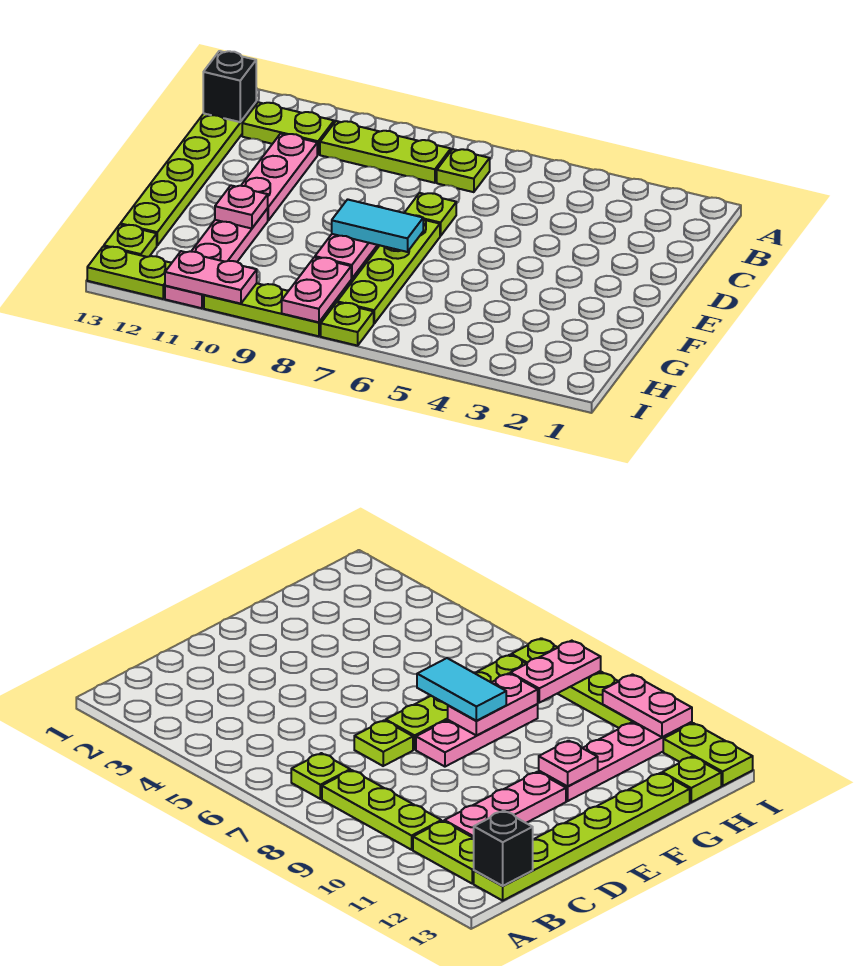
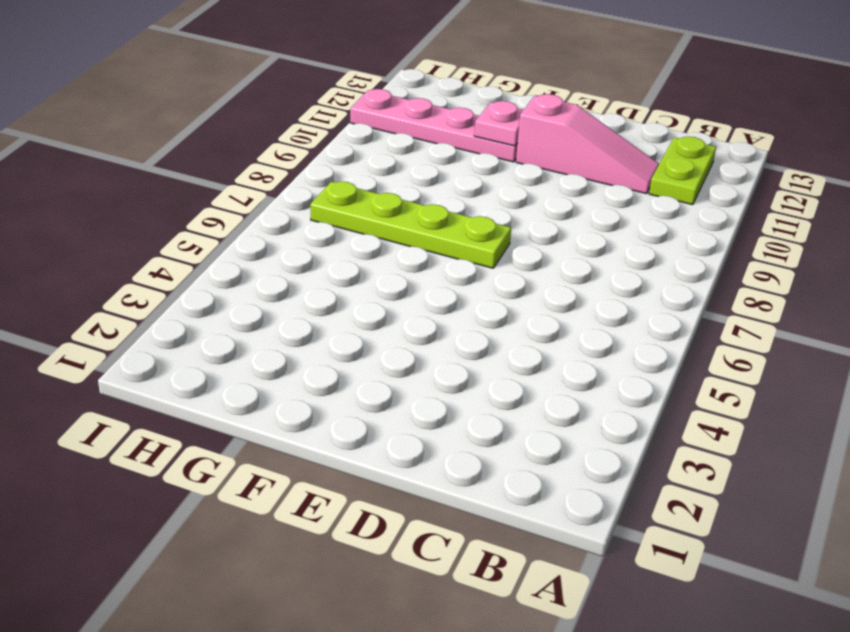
pink slope C11:E11 level 1 top E -> pink plate C11:E11 level 1
none -> lime plate B7 level 1
none -> lime plate B8:B10 level 1
none -> lime plate B13:G13 level 1

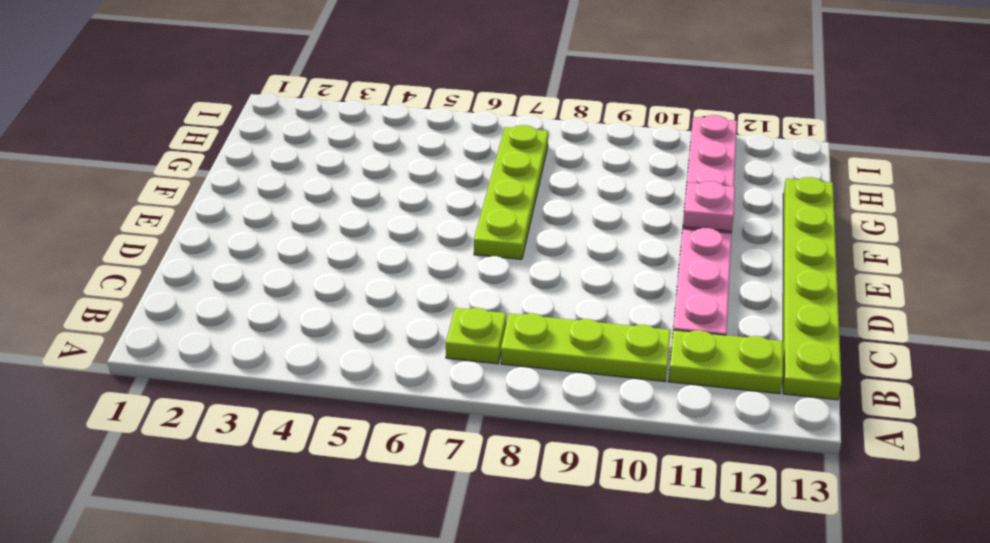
none -> lime plate D7 level 1
none -> pink plate E8:G8 level 1
none -> lime plate H13 level 1

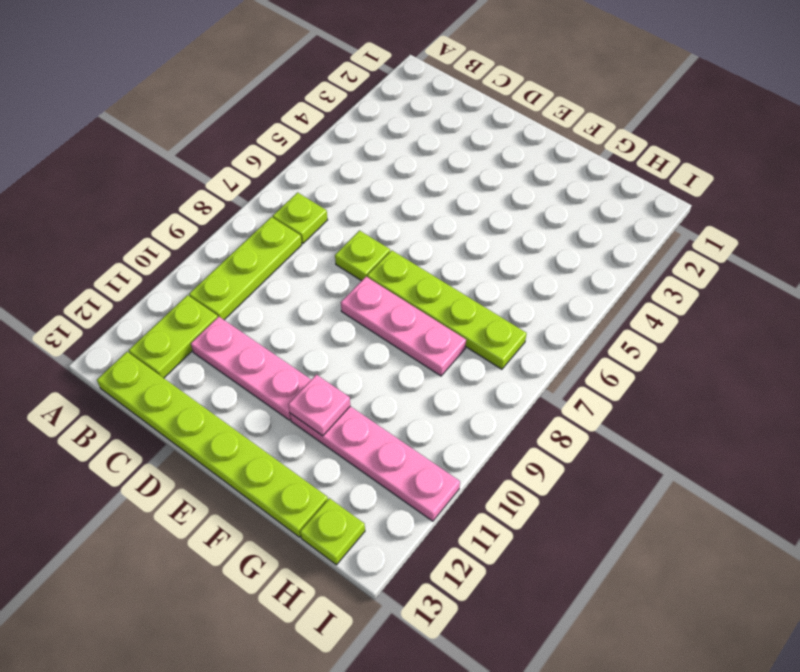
none -> lime plate I7 level 1
none -> lime plate I8:I10 level 1
none -> lime plate I12:I13 level 1

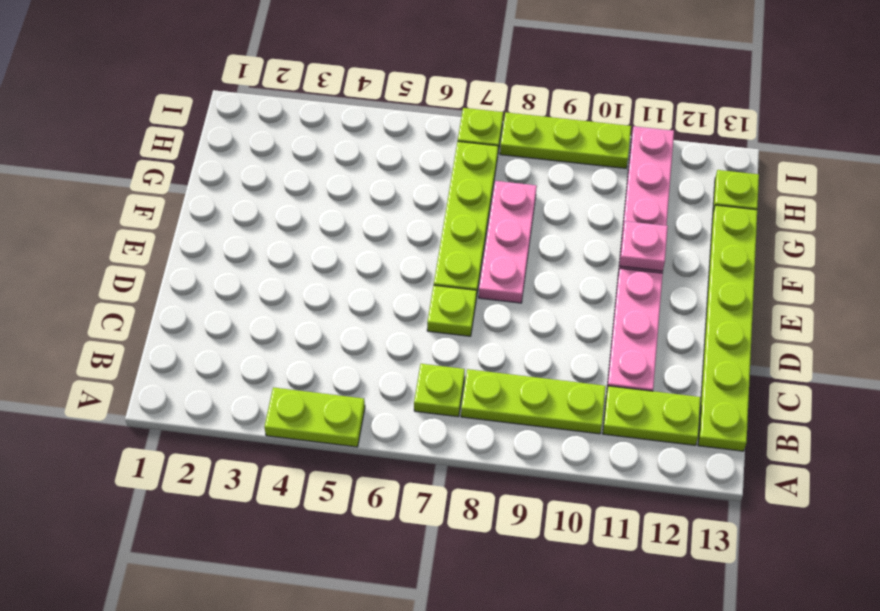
lime plate A4:A5 level 1 -> lime plate I12:I13 level 1
none -> black brick B13 level 2
none -> pink plate F8:G8 level 2
none -> pink plate H8:I8 level 2

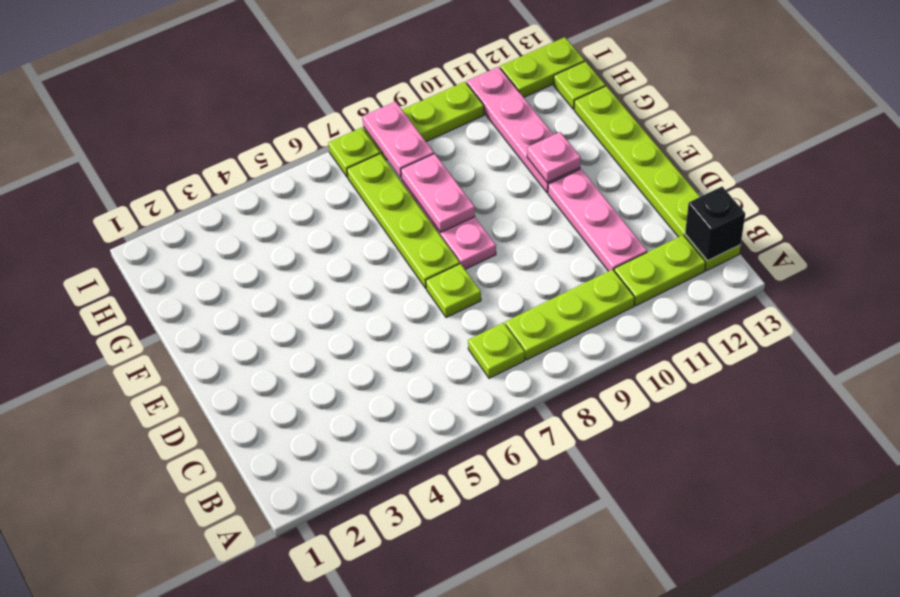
none -> pink plate I10:I11 level 2
none -> cyan tile F7:F8 level 3

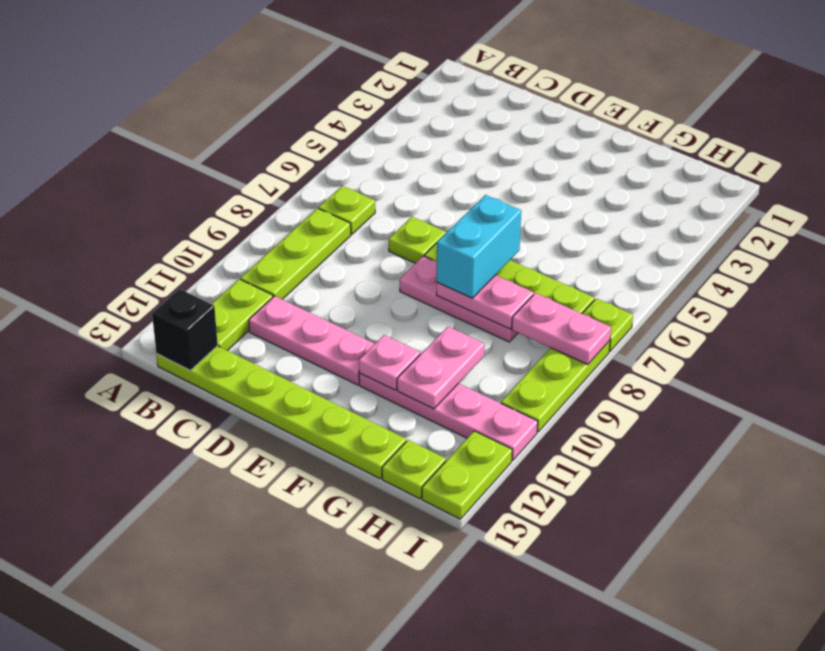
cyan brick F7:F8 level 3 -> cyan tile F7:F8 level 3
pink plate G10:G11 level 2 -> pink plate I10:I11 level 2

